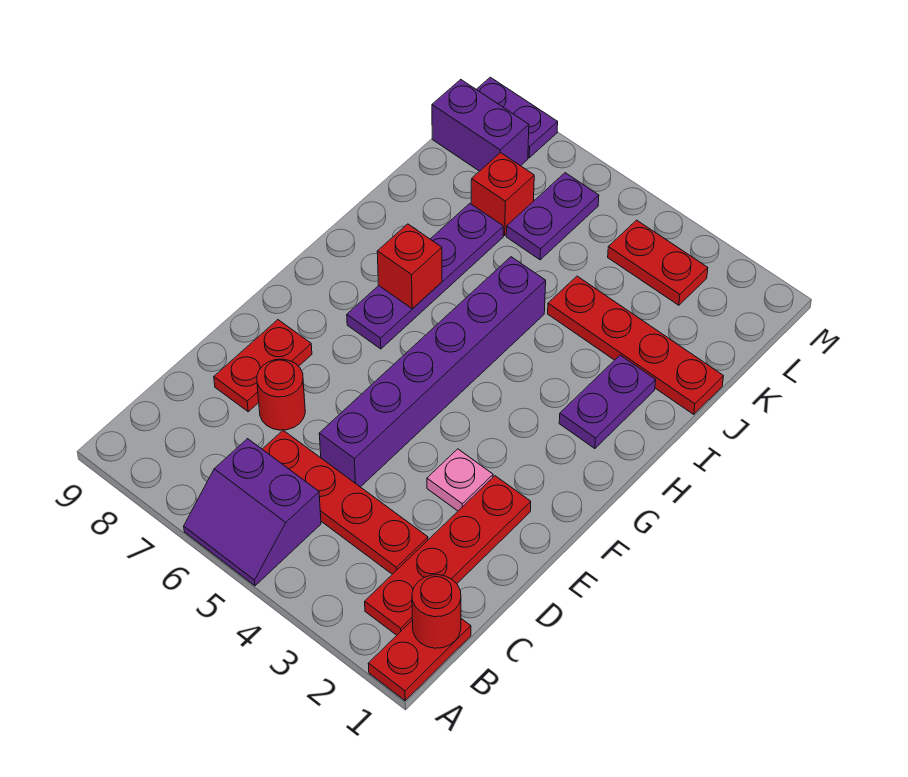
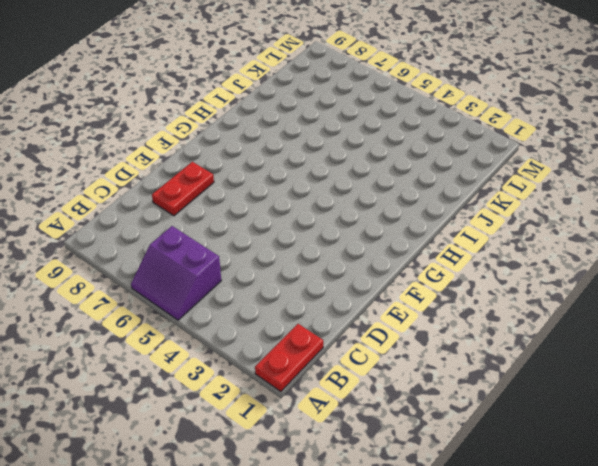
none -> red plate B2:E2 level 1
none -> red plate C3:C6 level 1
none -> purple brick D5:I5 level 1

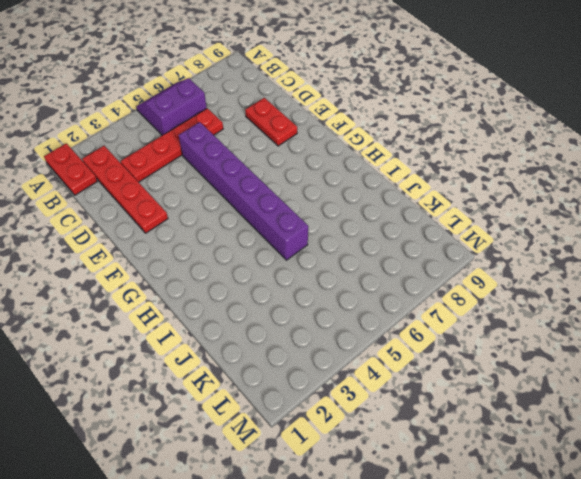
none -> red round brick D7 level 1
none -> pink plate E3 level 1
none -> purple plate G7:J7 level 1

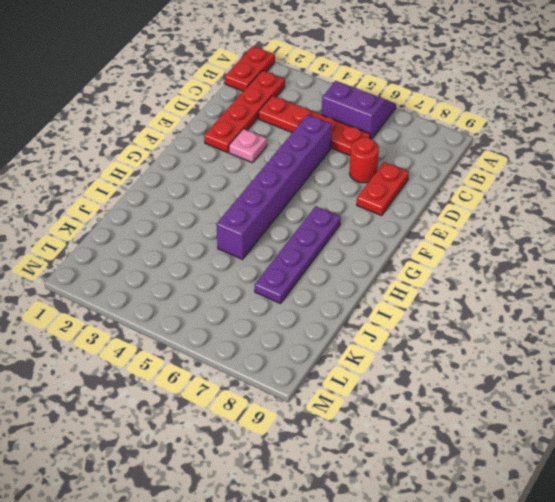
none -> purple plate H2:I2 level 1
none -> red plate J1:J4 level 1
none -> purple plate K6:L6 level 1

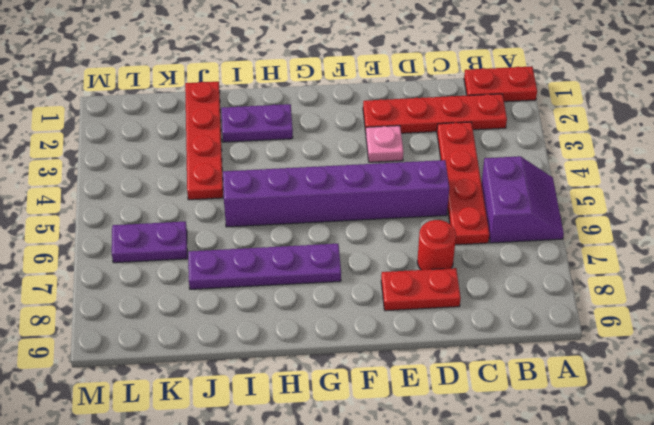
none -> red brick K7 level 1
none -> red plate L3:L4 level 1
none -> purple brick L8:L9 level 1

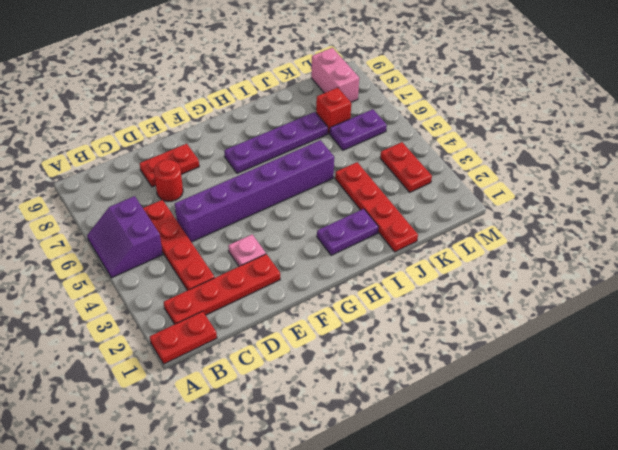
pink brick L8:L9 level 1 -> purple brick L8:L9 level 1
none -> purple plate M8:M9 level 1
none -> red round brick B1 level 2
none -> red brick H7 level 2

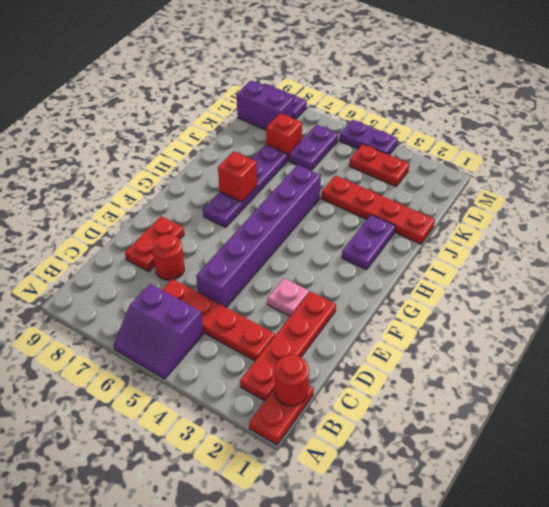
purple plate M4:M5 level 1 -> none

